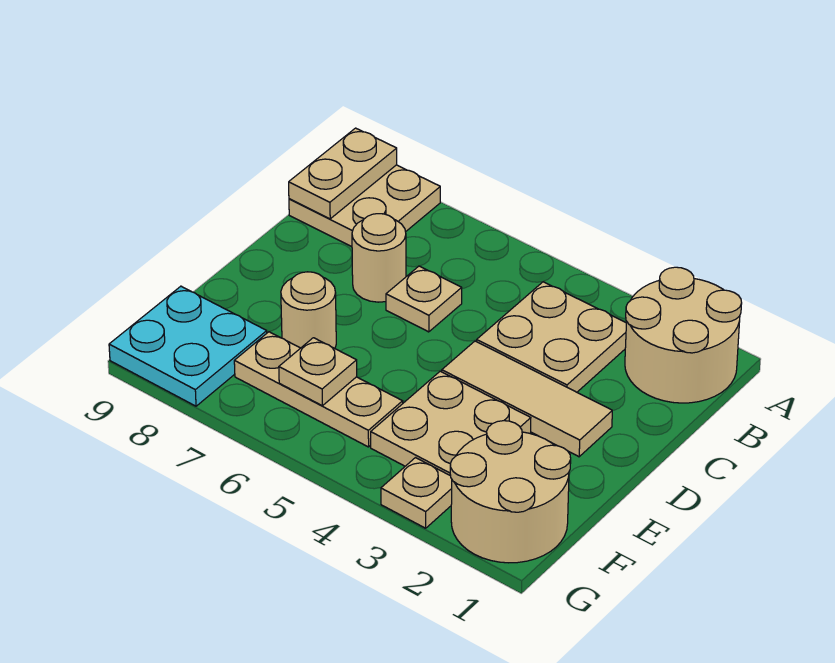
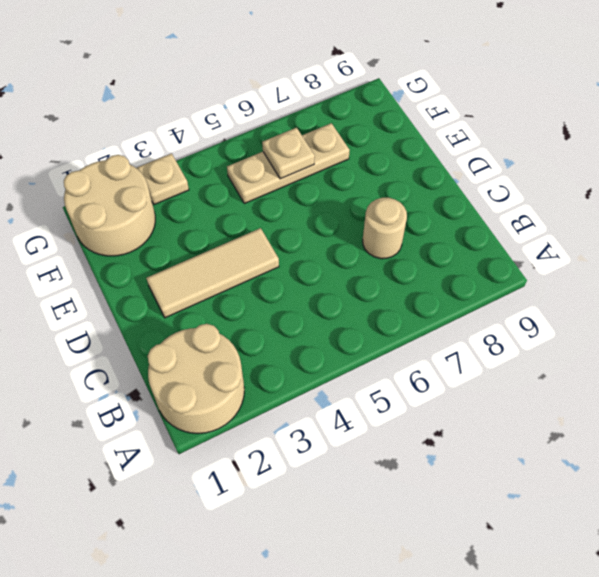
none -> tan plate A8:B9 level 1
none -> tan plate B3:C4 level 1
none -> tan plate C6 level 1

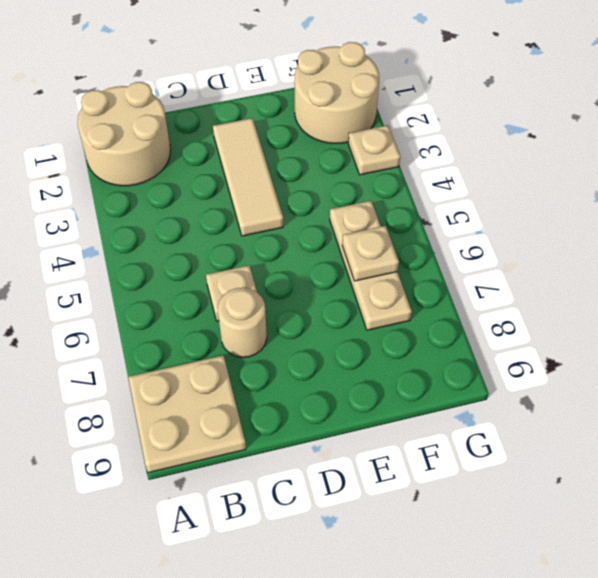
none -> tan plate B3:C4 level 1
none -> tan plate E3:F4 level 1
none -> tan round brick E7 level 1

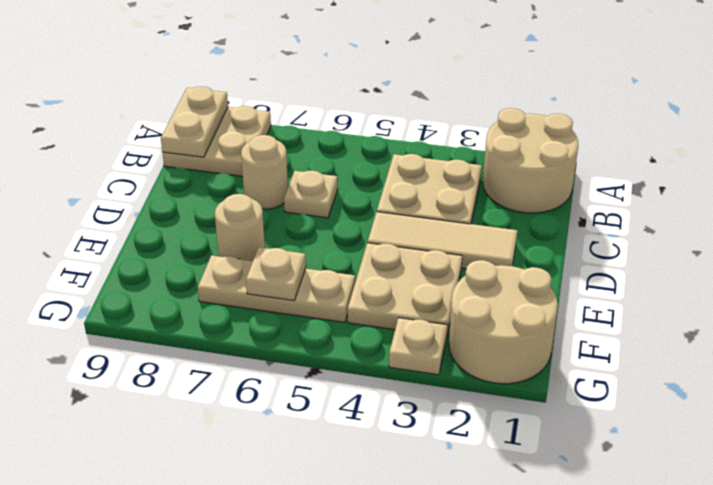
none -> cyan plate F8:G9 level 1

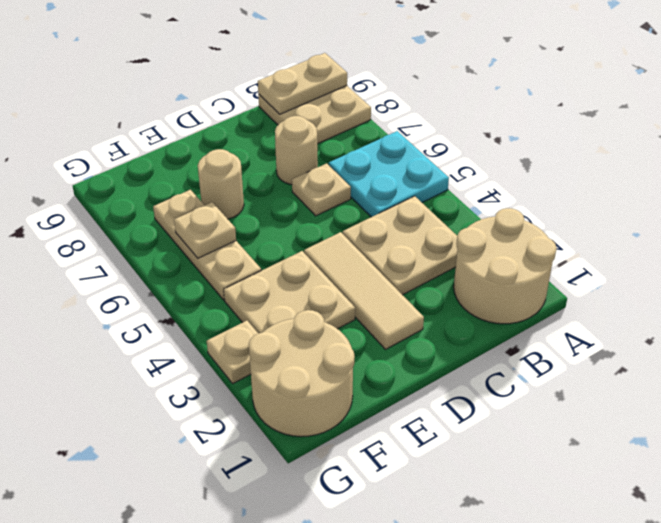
cyan plate A5:B6 level 1 -> cyan plate F8:G9 level 1

